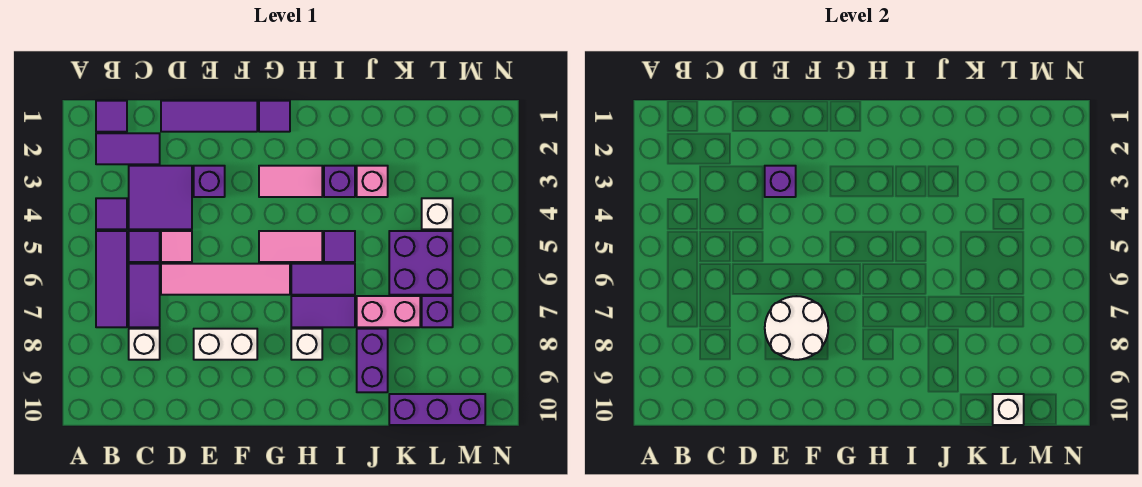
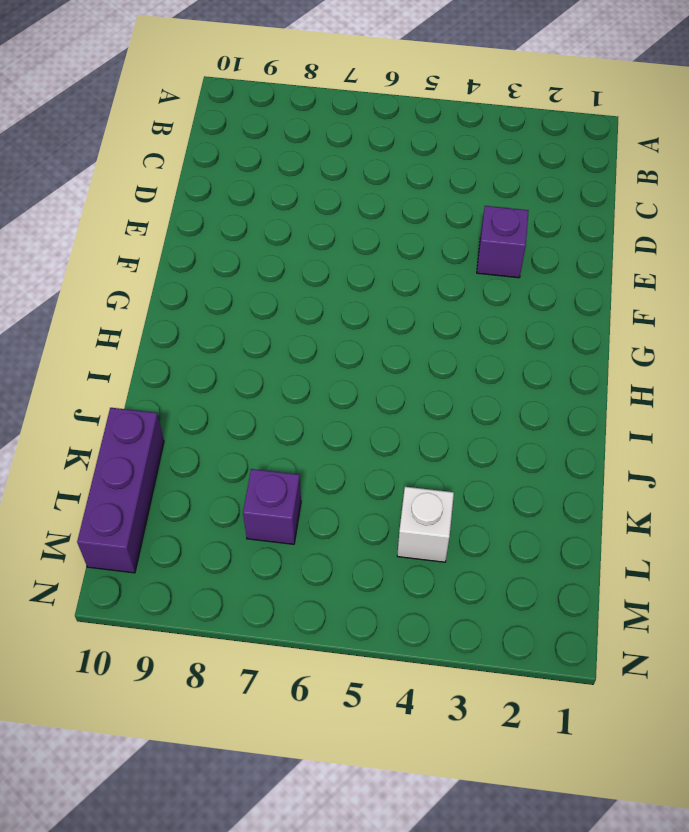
none -> purple tile B1 level 1
none -> purple tile B2:C2 level 1
none -> purple tile B4 level 1
none -> purple tile B5:B7 level 1

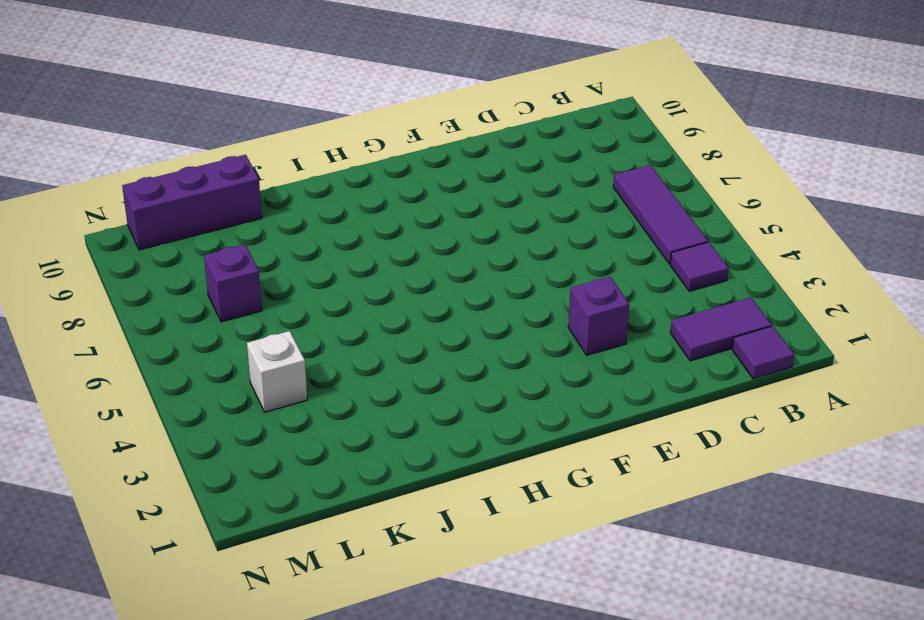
none -> purple tile C3:D4 level 1
none -> purple tile C5 level 1
none -> purple tile C6:C7 level 1
none -> white brick C8 level 1

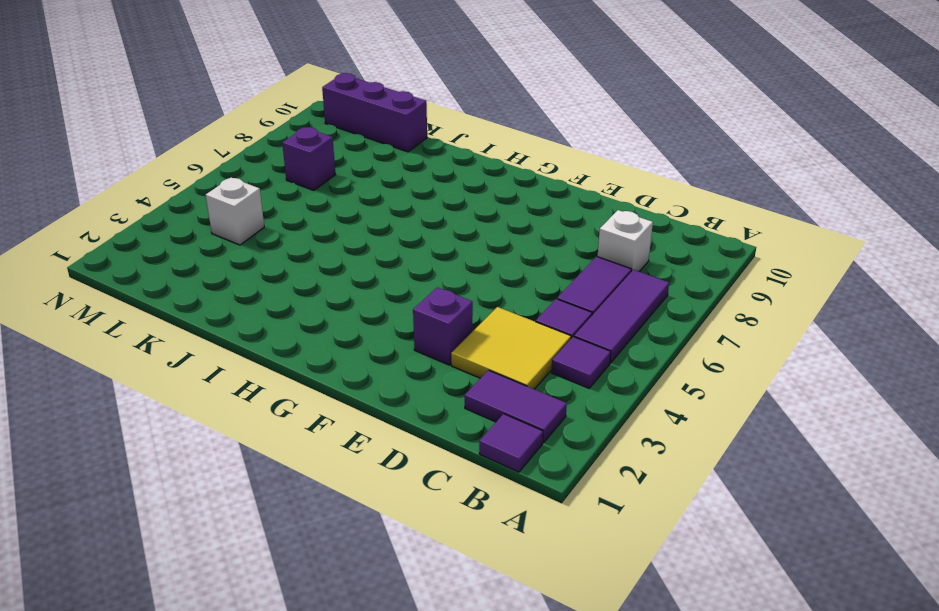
yellow tile C3:D4 level 1 -> purple tile C3:D4 level 1
none -> purple tile D1:F1 level 1
none -> pink tile D5 level 1
none -> pink tile D6:G6 level 1
none -> white brick E8:F8 level 1

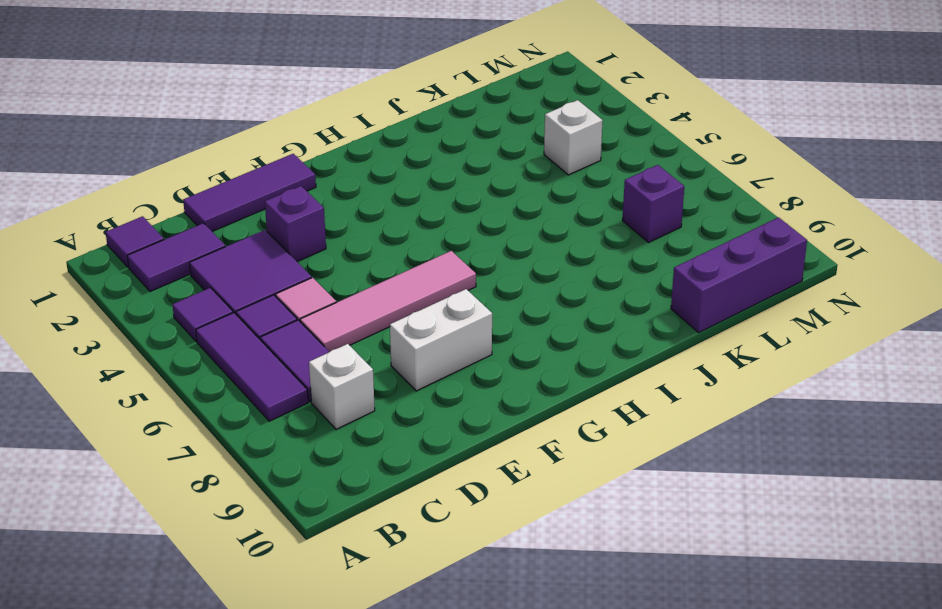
none -> purple tile G1 level 1
none -> pink tile G3:H3 level 1
none -> pink tile G5:H5 level 1
none -> purple tile H6:I6 level 1

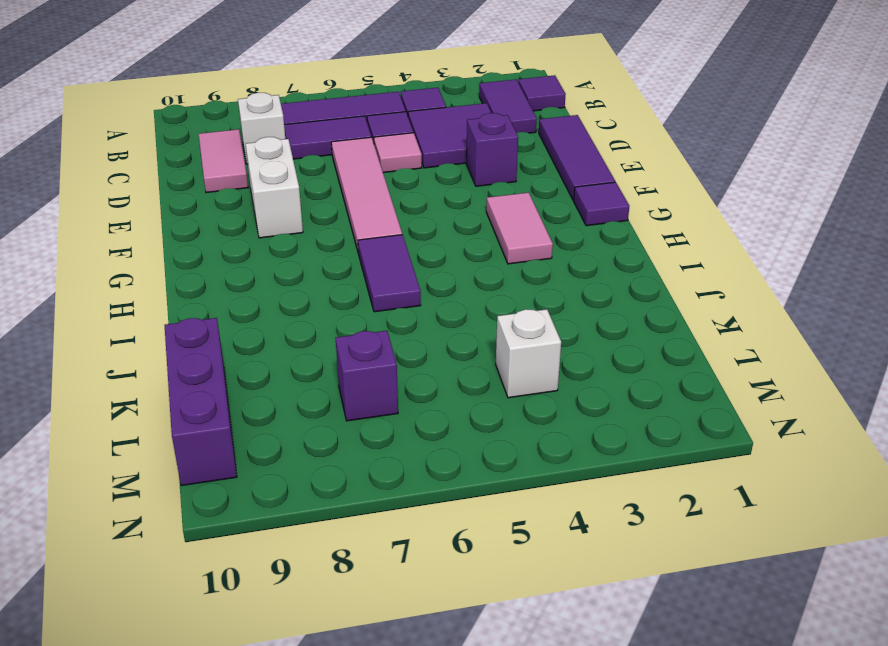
pink tile C9:D9 level 1 -> pink tile G5:H5 level 1
none -> purple tile H7:I7 level 1
none -> white brick H8 level 1
none -> purple brick I3 level 1
none -> purple tile I5 level 1

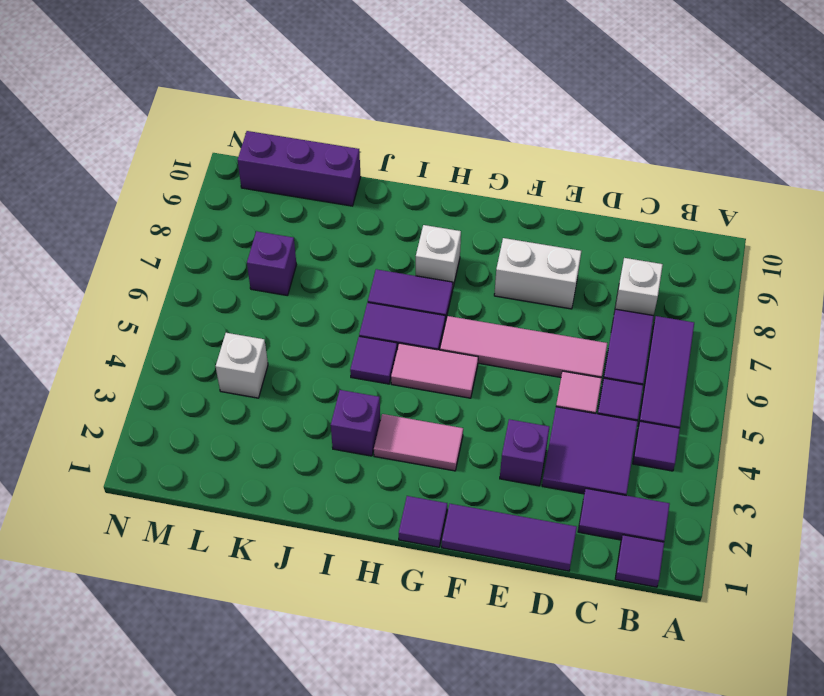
none -> pink brick J3 level 1
none -> pink brick J7:K7 level 1
none -> purple brick J8:J9 level 1
none -> purple brick K5:L6 level 1

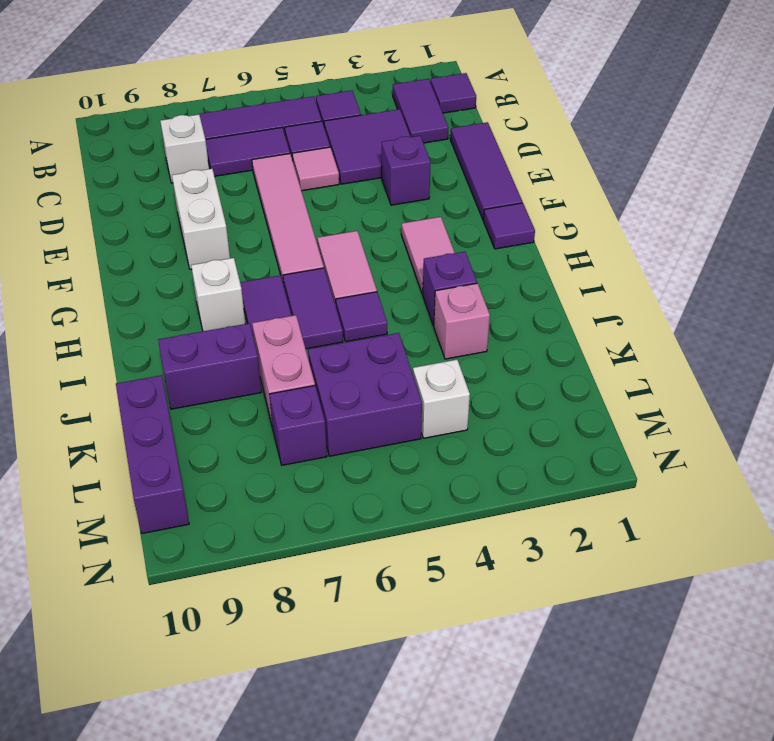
none -> purple brick E3 level 2
none -> white round brick E7:F8 level 2
none -> white brick L10 level 2

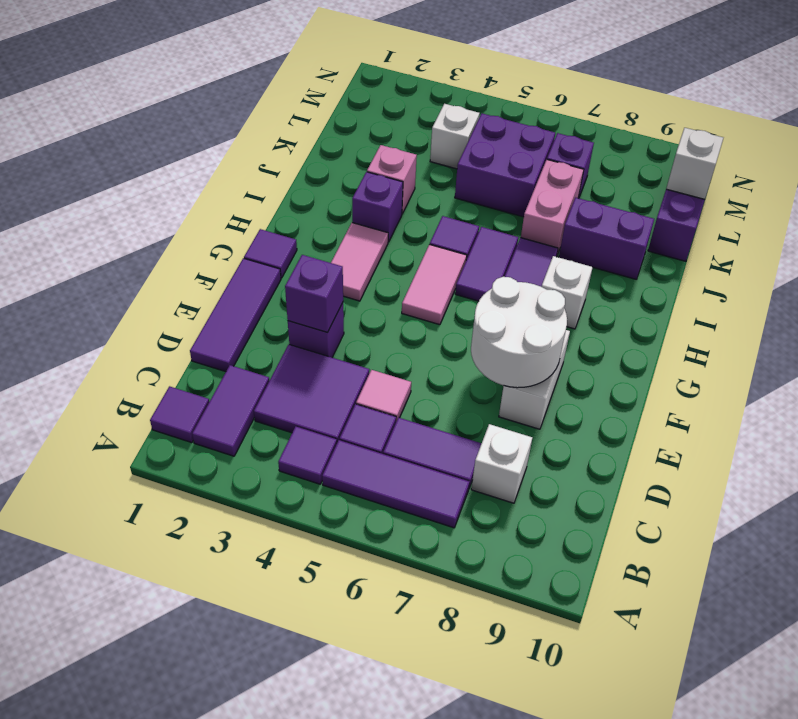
none -> pink tile D6:G6 level 1

